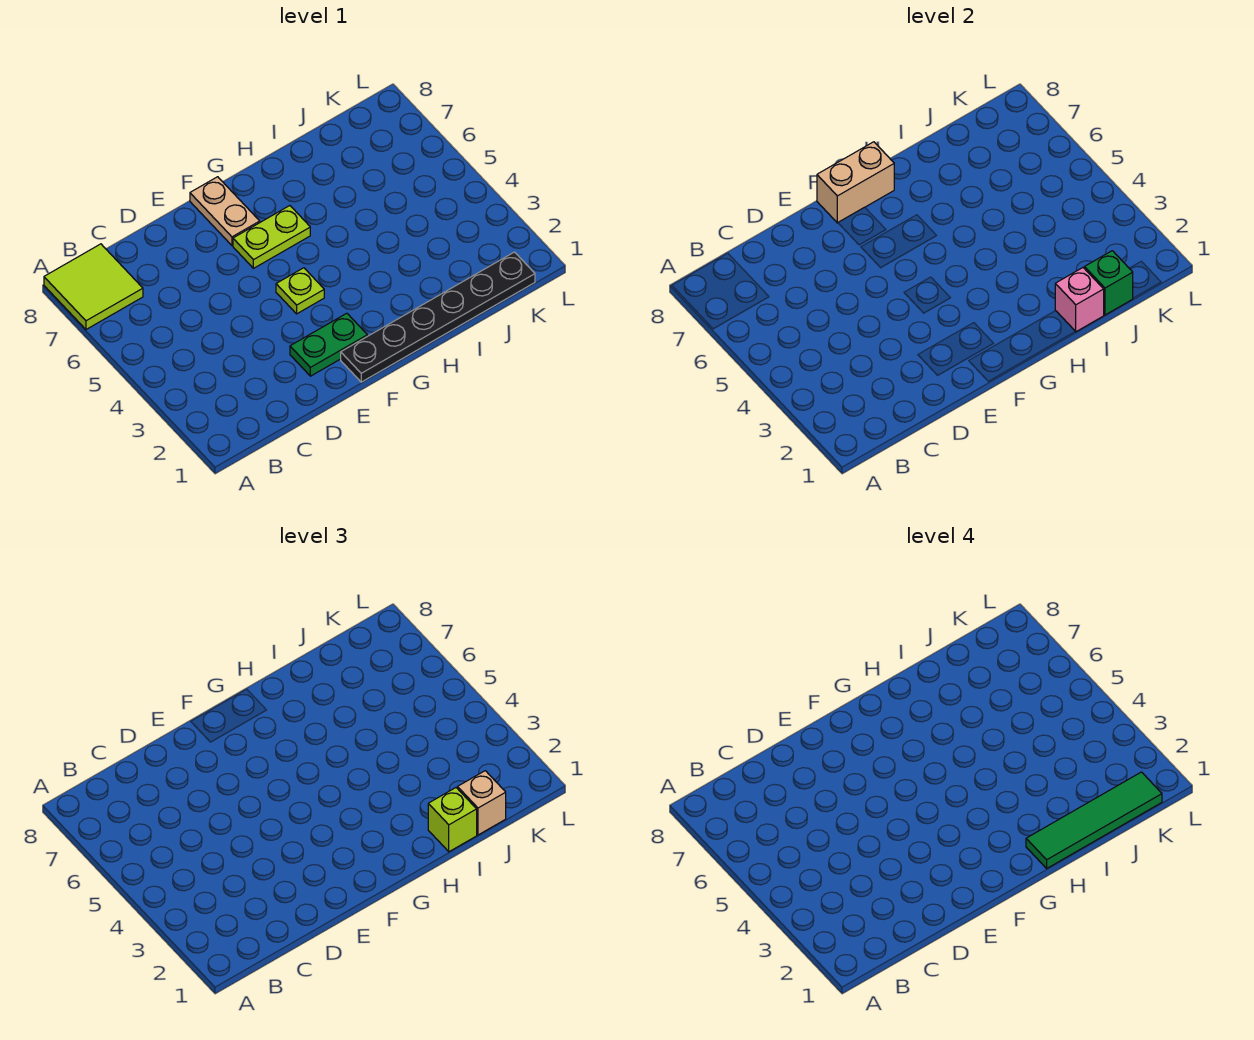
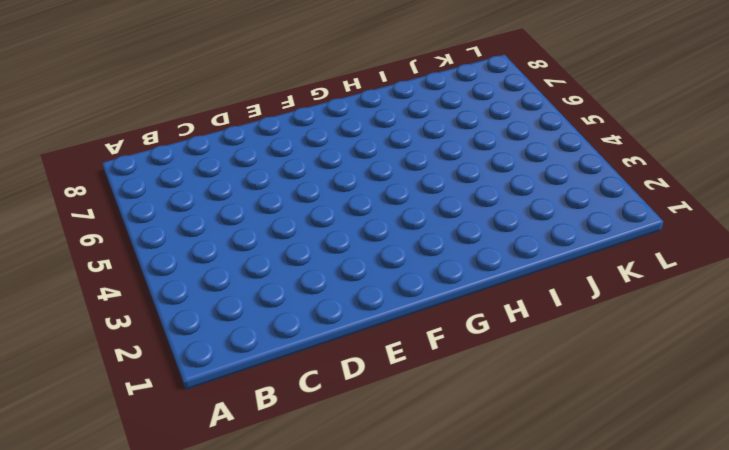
none -> lime tile A7:B8 level 1
none -> green plate E2:F2 level 1
none -> black plate F1:K1 level 1

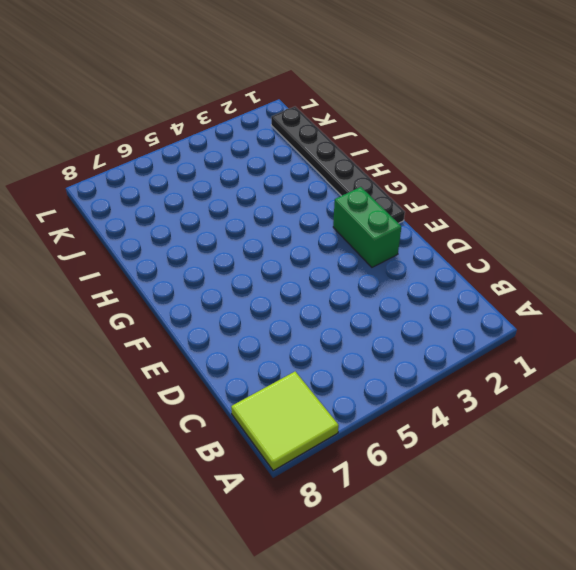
green brick E2:F2 level 1 -> green plate E2:F2 level 1
none -> lime plate F4 level 1
none -> lime plate F6:G6 level 1
none -> tan plate F7:F8 level 1

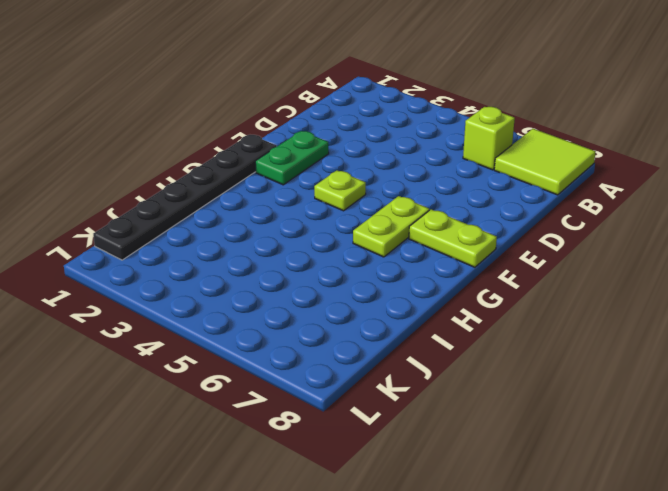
lime brick B6 level 1 -> lime brick I1 level 3
lime plate F7:F8 level 1 -> tan plate F7:F8 level 1
none -> tan brick F8:G8 level 2
none -> pink brick I1 level 2
none -> green brick J1 level 2

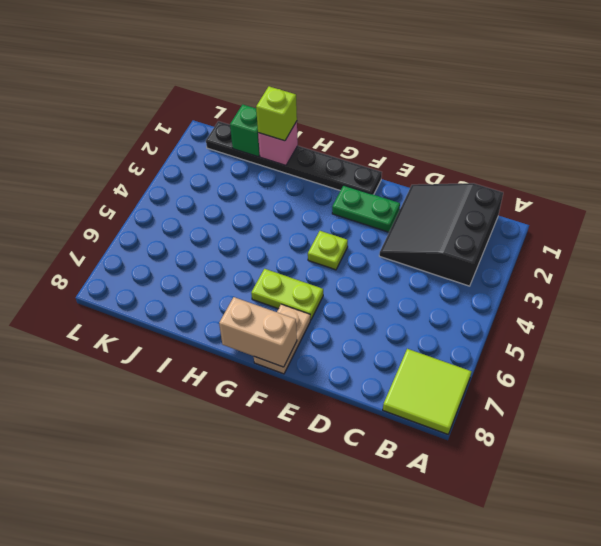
black slope B1:D3 level 1 top B -> none
none -> tan brick J1 level 3
none -> green tile H1:K1 level 4

